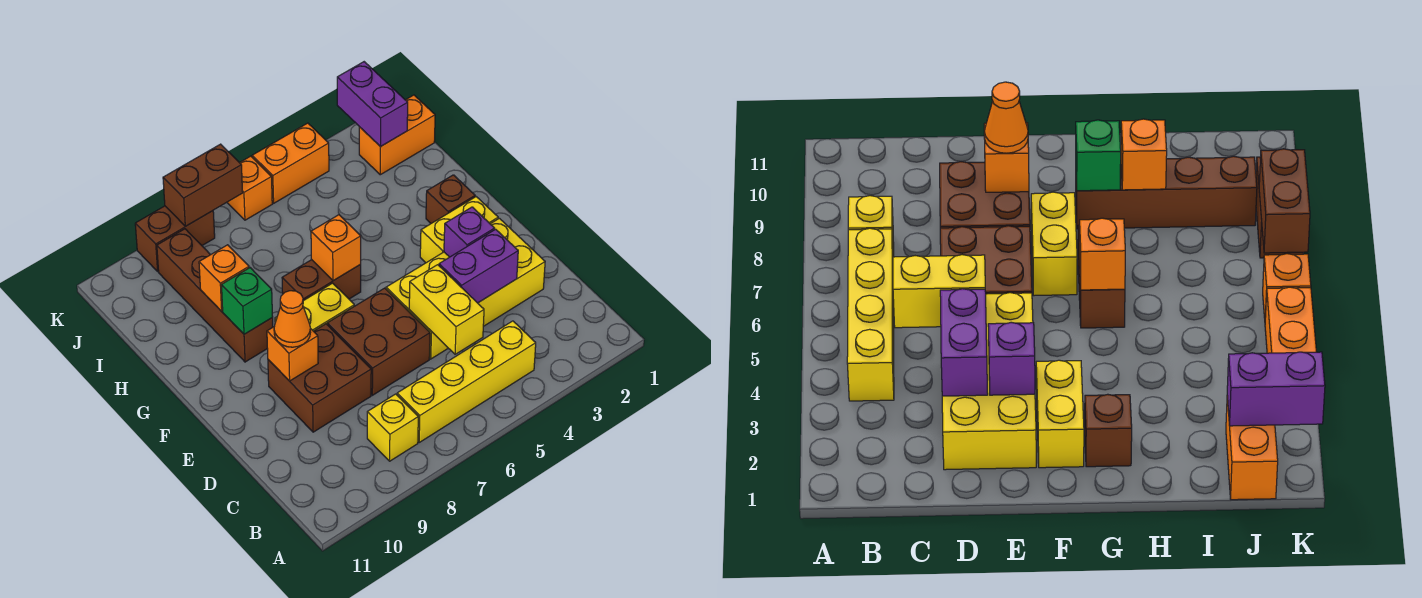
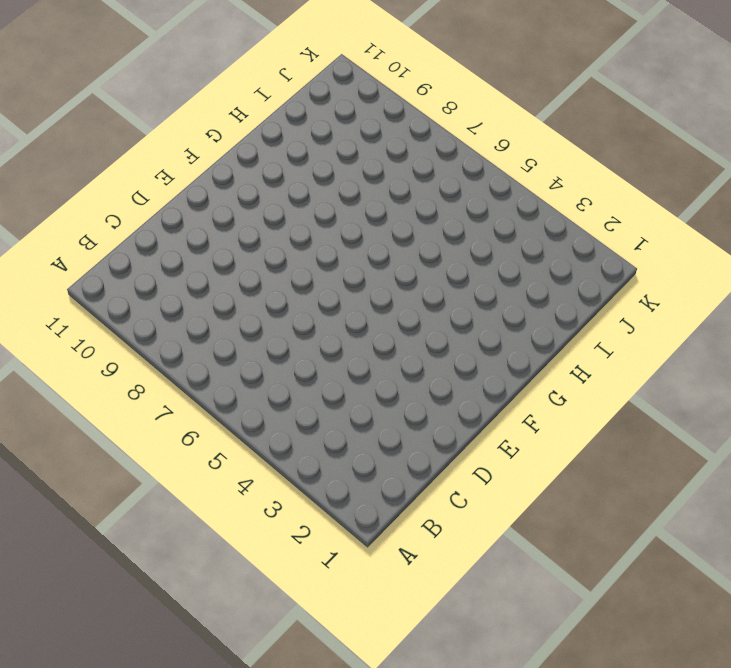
none -> yellow brick B4:B7 level 1
none -> yellow brick B8 level 1
none -> yellow brick D2:E5 level 1

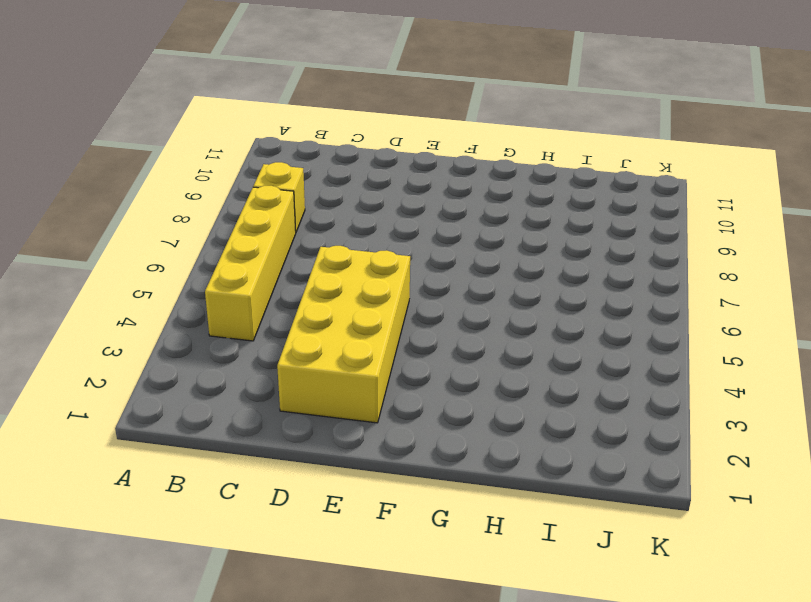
none -> brown brick D6:E7 level 1
none -> brown brick D8:E9 level 1
none -> yellow brick F2:F3 level 1

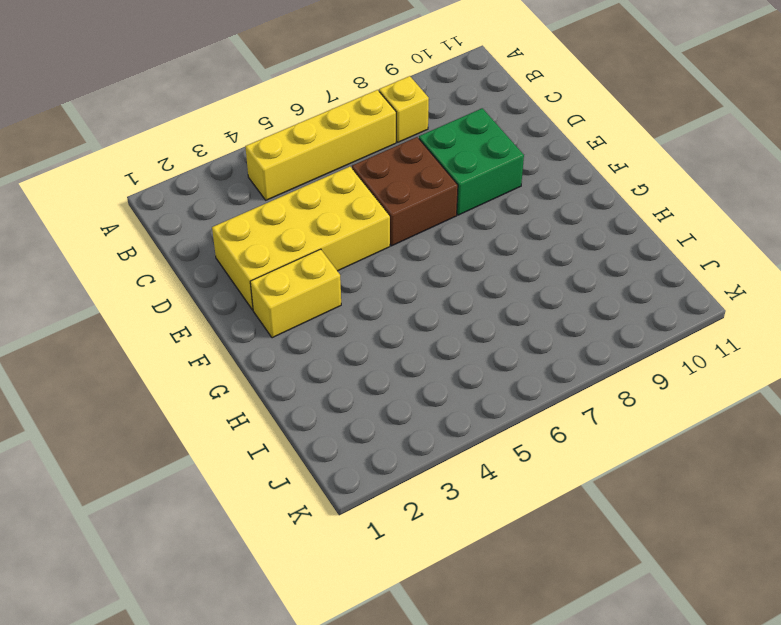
green brick D8:E9 level 1 -> brown brick D8:E9 level 1
none -> yellow brick F7:F8 level 1
none -> brown brick G2 level 1
none -> brown brick G6:G7 level 1

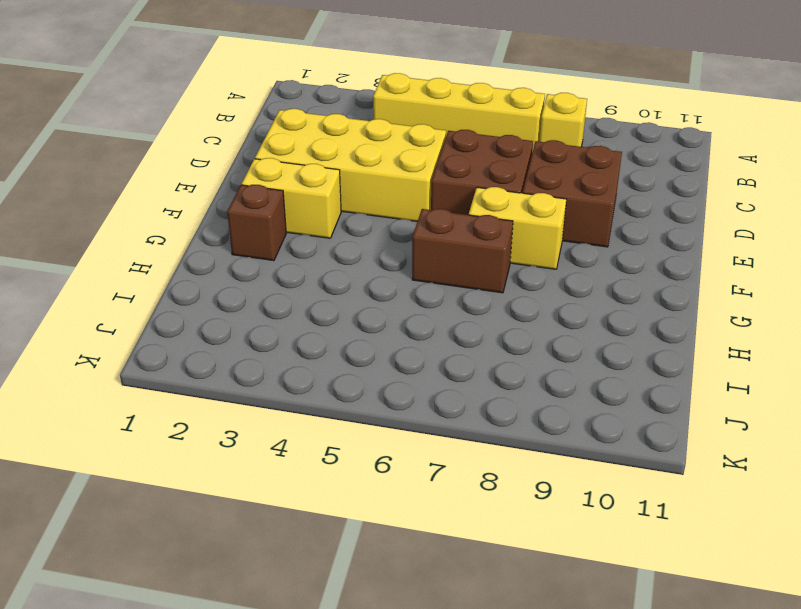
none -> brown brick G9:J9 level 1
none -> orange brick J1:J2 level 1
none -> orange brick K4:K5 level 1

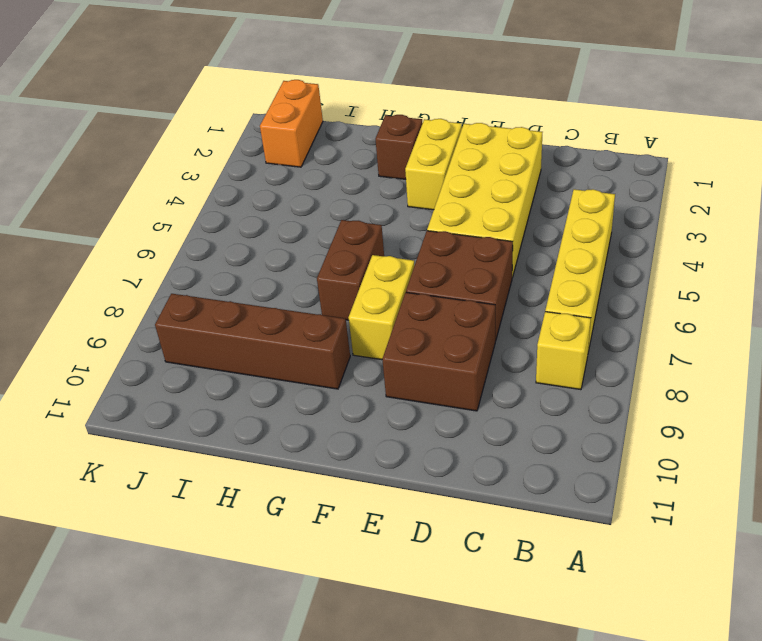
none -> orange brick K4:K5 level 1
none -> orange brick K6 level 1
none -> brown brick K8:K9 level 1

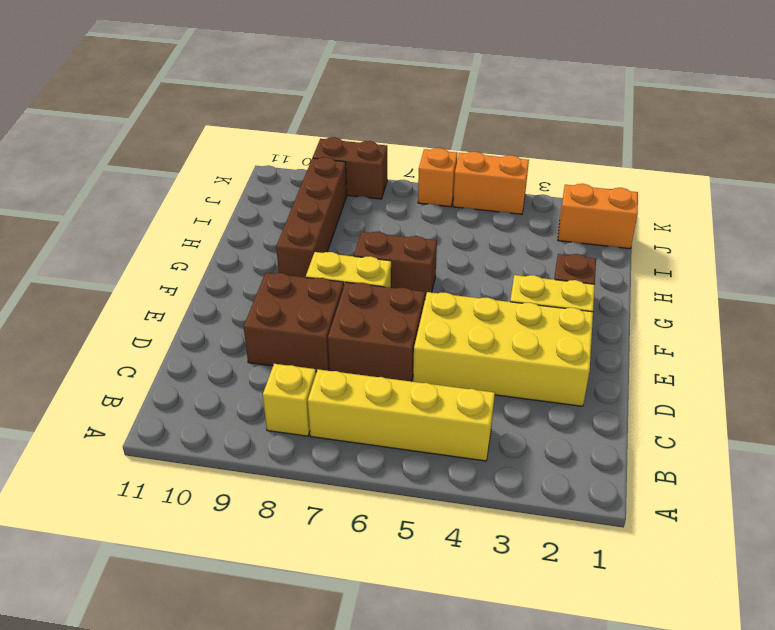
none -> yellow brick C5:D5 level 2
none -> purple brick D3:D4 level 2
none -> purple brick E3 level 2

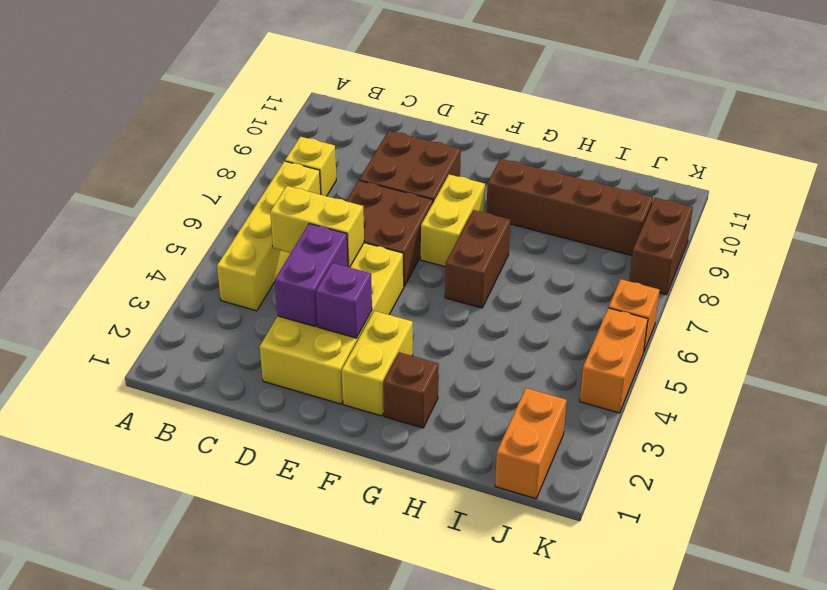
none -> orange brick E9 level 2
none -> orange brick G6 level 2
none -> green brick G9 level 2

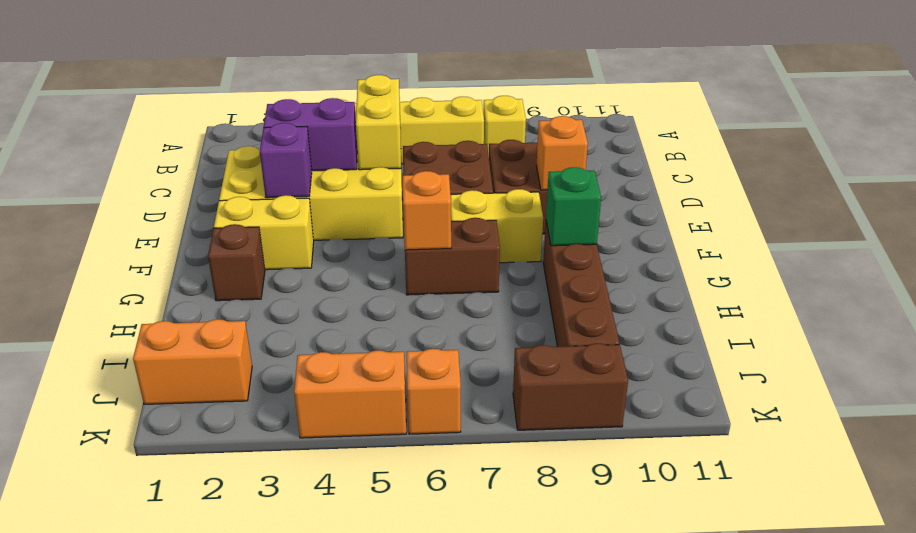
none -> orange brick H9 level 2
none -> purple brick J2:K2 level 2
none -> brown brick K7:K8 level 2

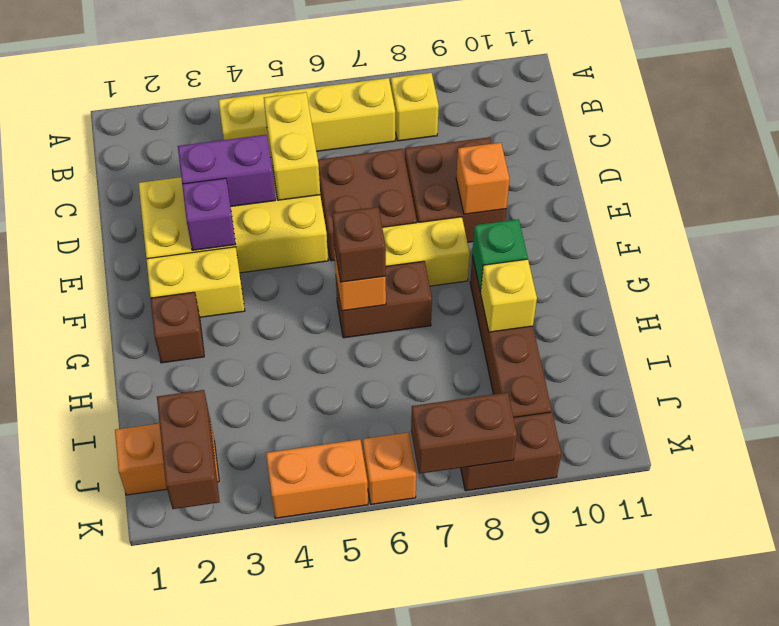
brown brick G6 level 3 -> none
yellow brick H9 level 2 -> orange brick H9 level 2
brown brick J2:K2 level 2 -> purple brick J2:K2 level 2
none -> orange cone E9 level 3

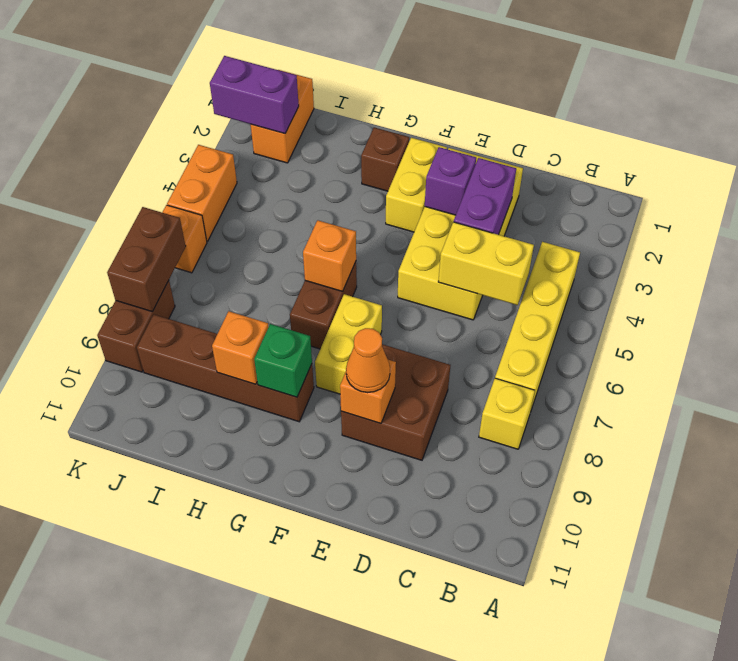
none -> brown brick D6:E7 level 1

